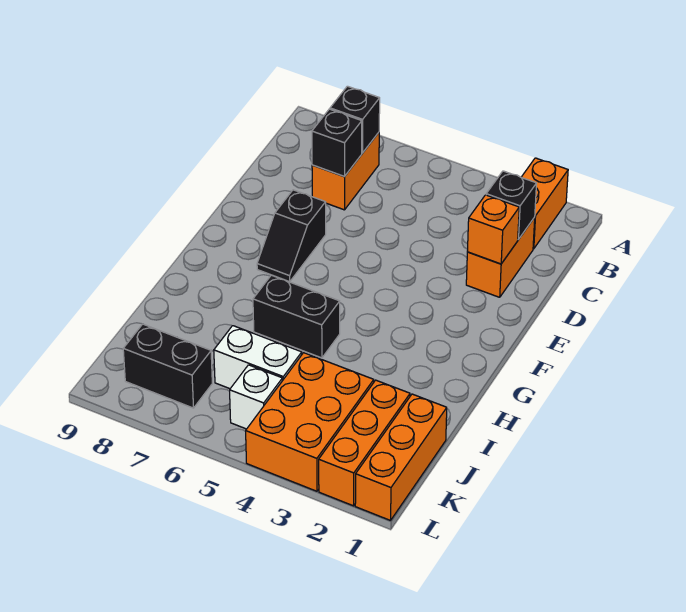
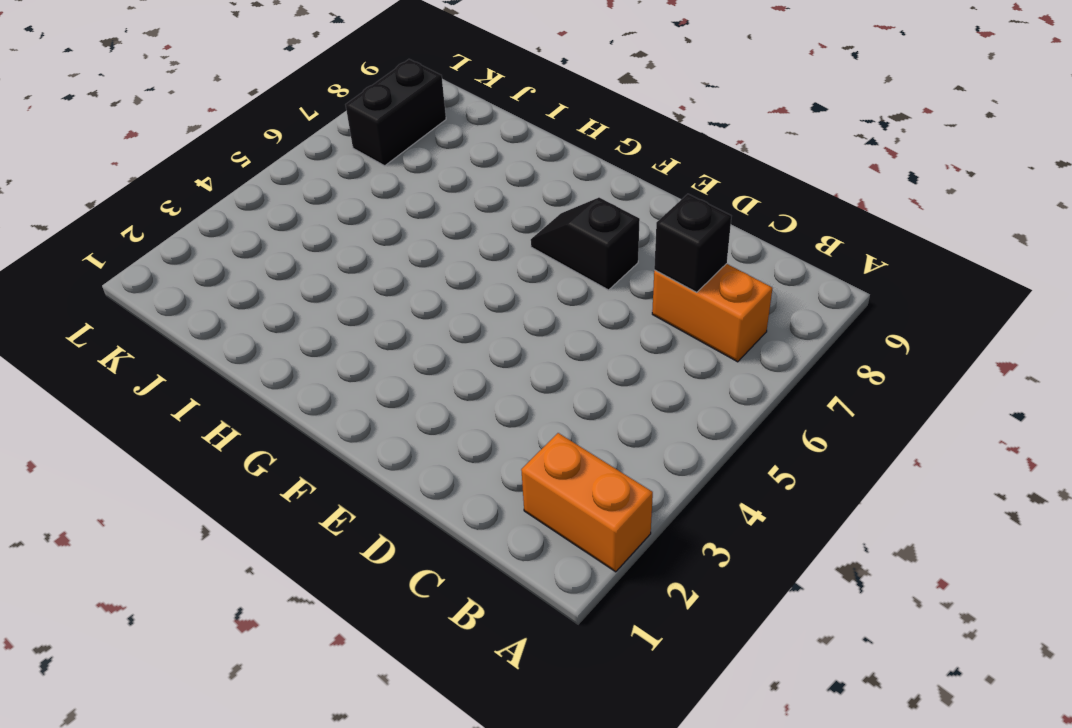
none -> orange brick C2:D2 level 1
none -> black brick H5:H6 level 1
none -> orange brick J1:L1 level 1

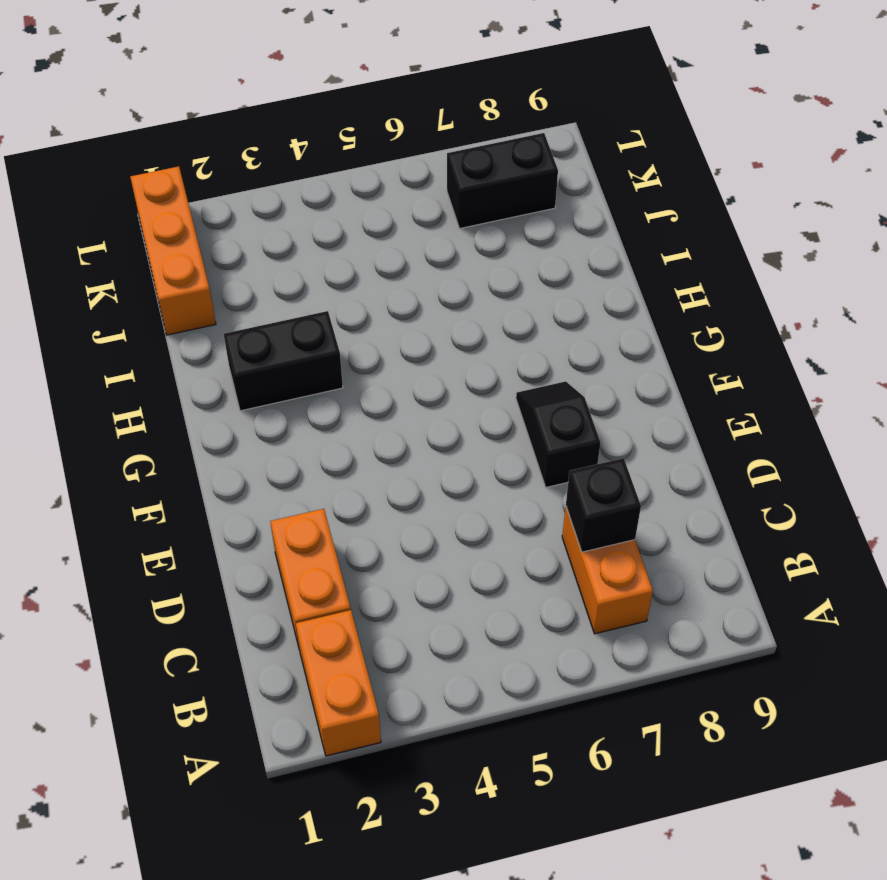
black brick H2:H3 level 1 -> black brick H5:H6 level 1
none -> orange brick J2:L2 level 1
none -> orange brick J3:L4 level 1
none -> white brick J5:J6 level 1

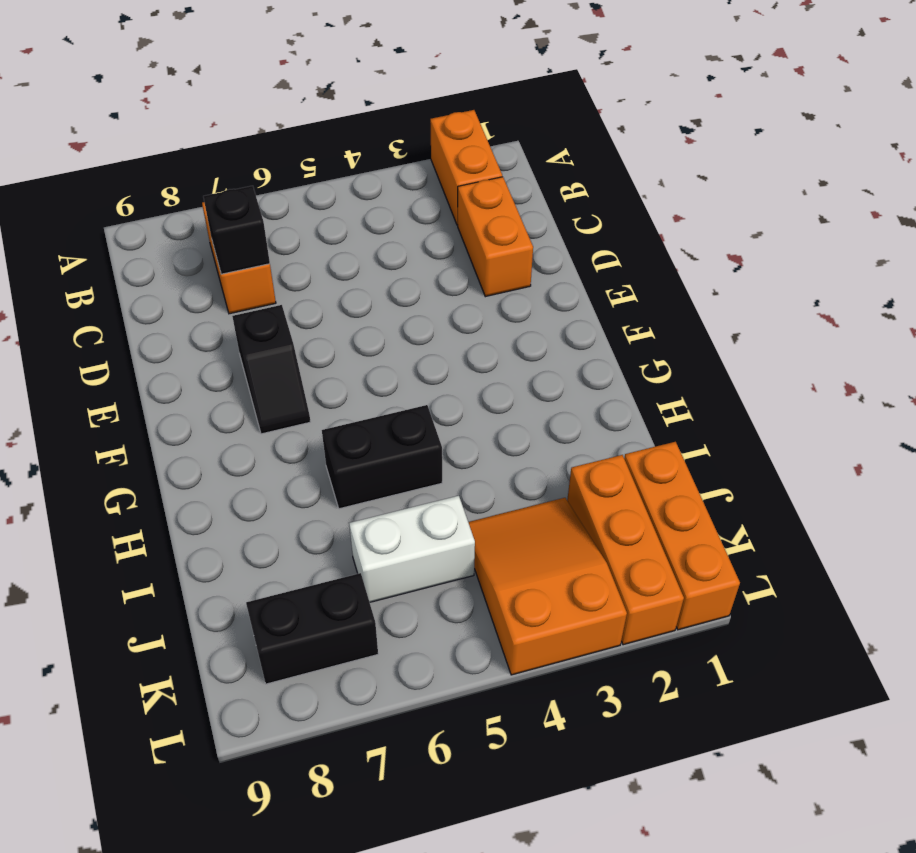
orange slope J3:L4 level 1 top L -> orange brick J3:L4 level 1
none -> white brick K5 level 1
none -> black brick B7 level 2
none -> black brick C2 level 2

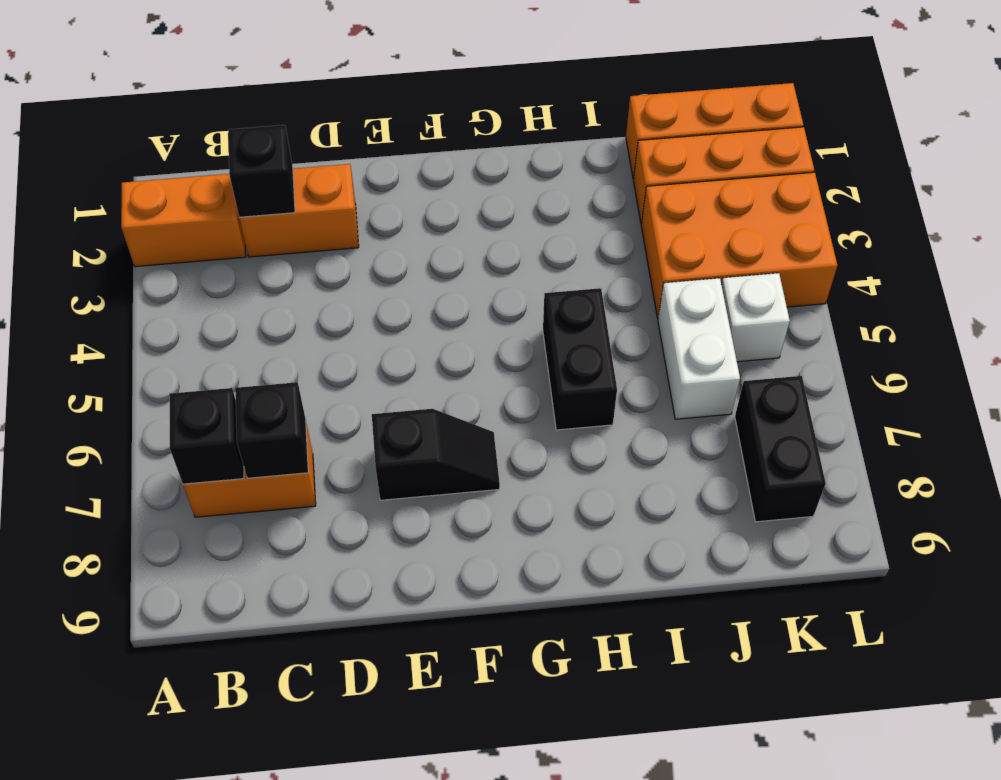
none -> orange brick D2 level 2

